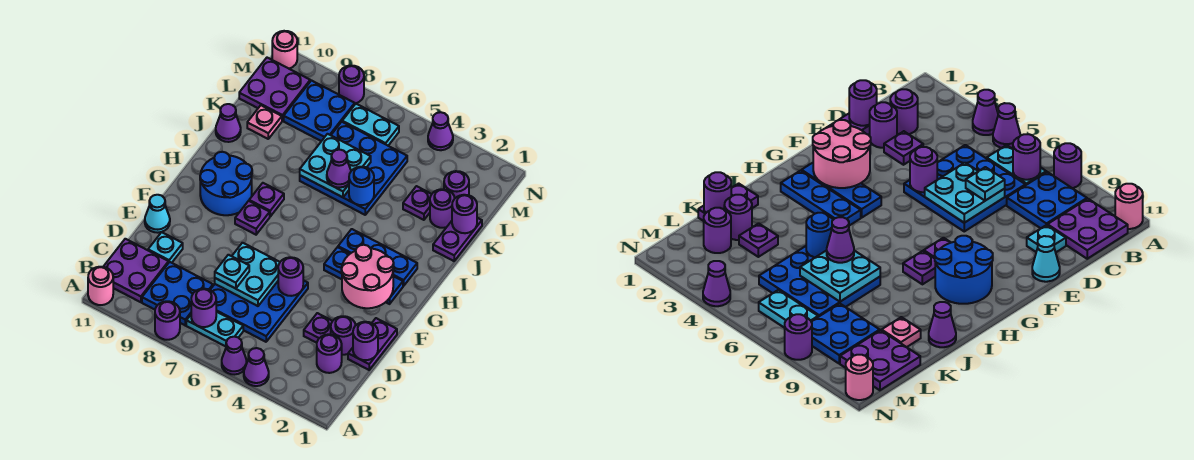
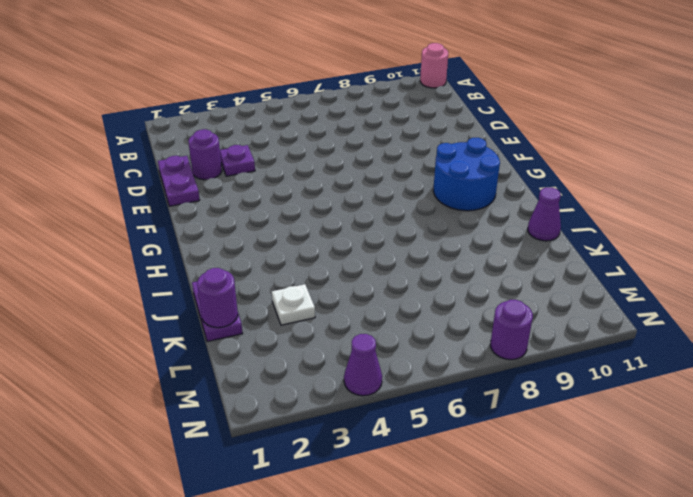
white plate K3 level 1 -> purple plate K3 level 1
none -> purple cone A4 level 1
none -> purple cone A5 level 1
none -> purple round brick A8 level 1
none -> cyan plate B6:B7 level 1

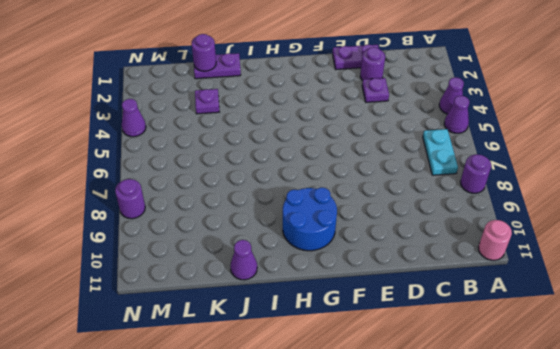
none -> blue plate B8:C9 level 1
none -> purple plate B10:C11 level 1
none -> purple round brick C2 level 1
none -> blue plate C5:E7 level 1

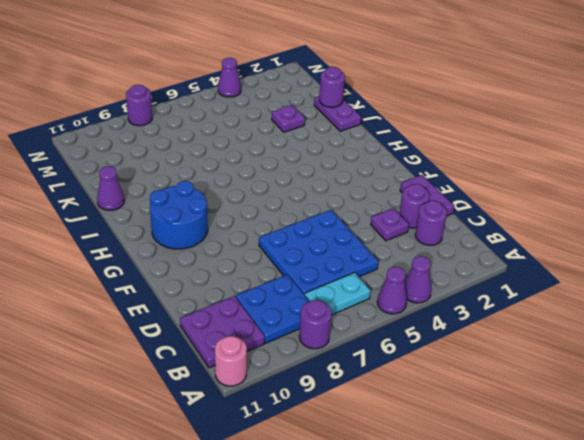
none -> cyan plate D10 level 1
none -> cyan cone E11 level 1
none -> blue plate G2:G4 level 1
none -> purple plate G8 level 1

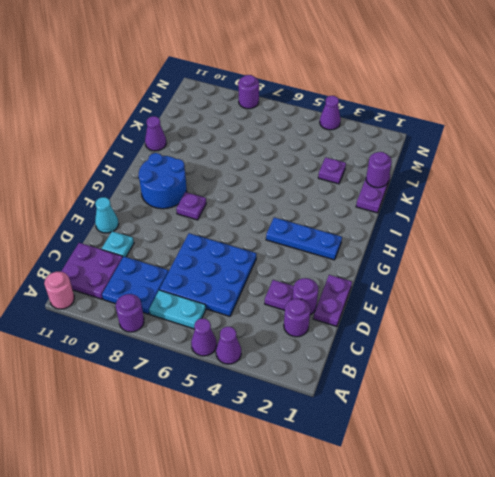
none -> blue plate H2:H4 level 1
none -> purple plate H8 level 1
none -> blue plate J5:L7 level 1
none -> purple round brick K2 level 1

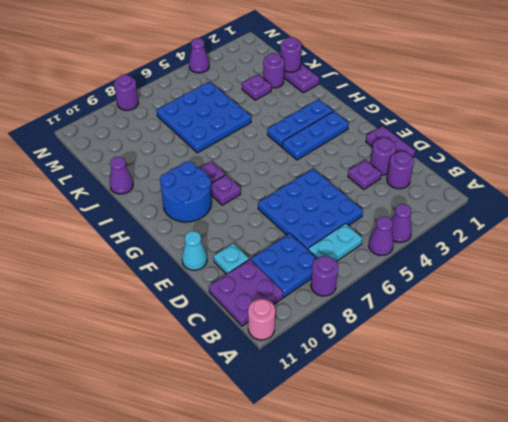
none -> pink plate K10 level 1
none -> purple round brick L2 level 1
none -> blue plate L8:M9 level 1
none -> purple plate L10:M11 level 1

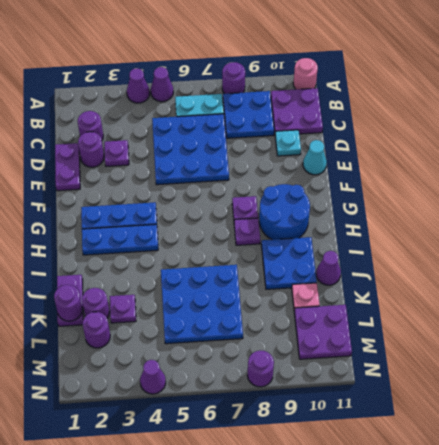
blue plate I9:J10 level 1 -> blue plate L8:M9 level 1
none -> cyan plate M6:M7 level 1
none -> pink round brick N11 level 1
none -> purple round brick B7 level 2
none -> purple round brick D1 level 2

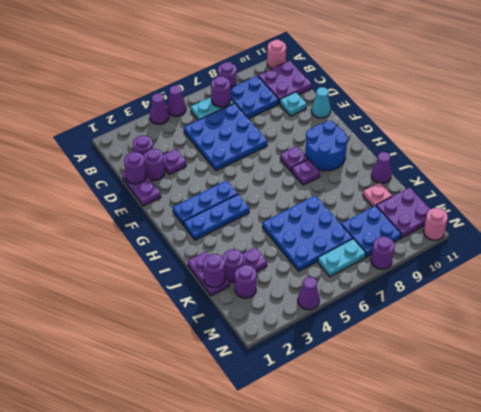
none -> cyan plate D6:E7 level 2
none -> purple round brick E5 level 2
none -> pink round brick F2:G3 level 2
none -> blue round brick J5 level 2

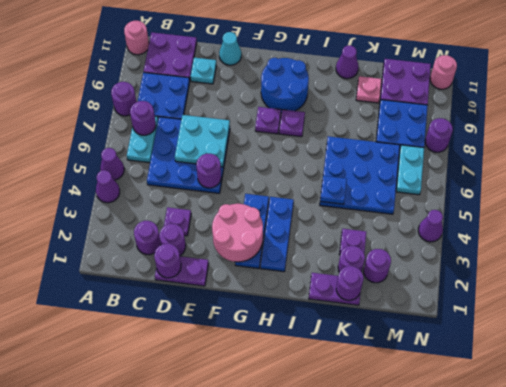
blue plate J5 level 2 -> blue round brick J5 level 2
none -> cyan plate J6:K7 level 2
none -> cyan plate D7 level 3
none -> purple cone J6 level 3

